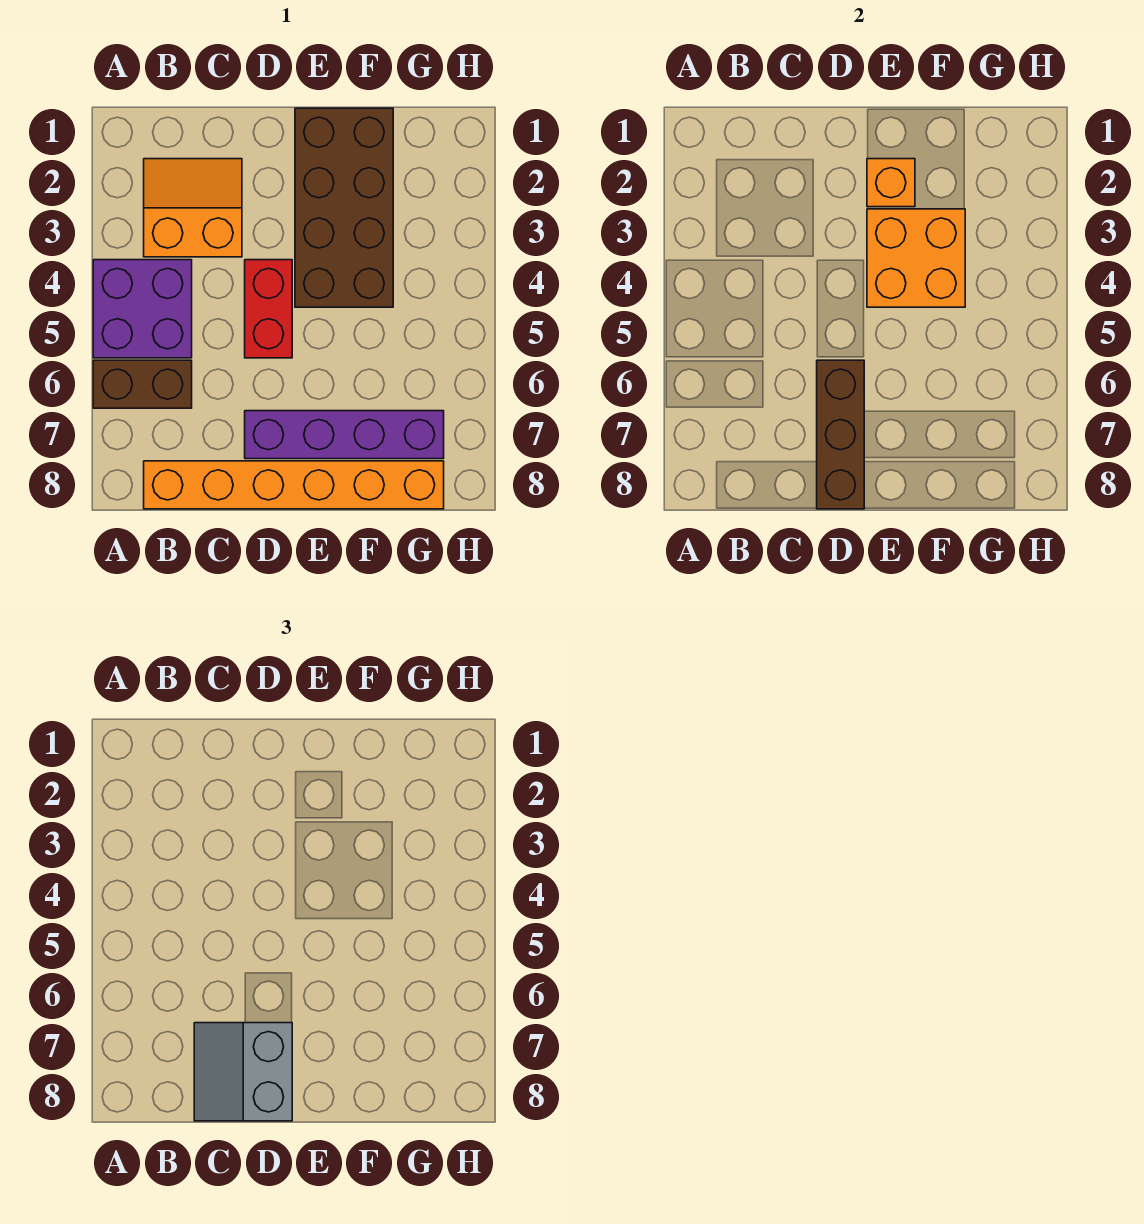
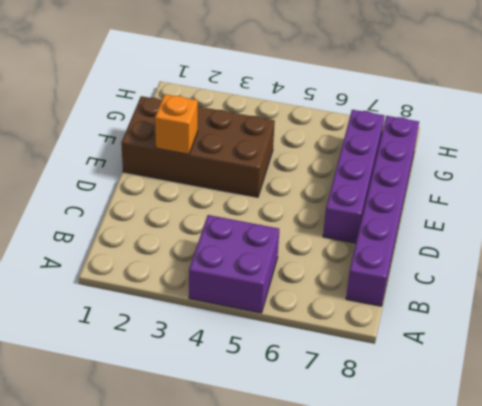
purple brick B8:G8 level 1 -> orange brick B8:G8 level 1
none -> brown brick A6:B6 level 1
none -> orange slope B2:C3 level 1 top 3

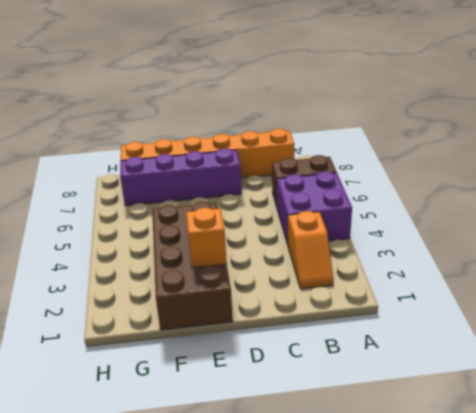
orange slope B2:B3 level 1 top 3 -> orange slope B2:C3 level 1 top 3
none -> red brick D4:D5 level 1
none -> brown brick D6:D8 level 2

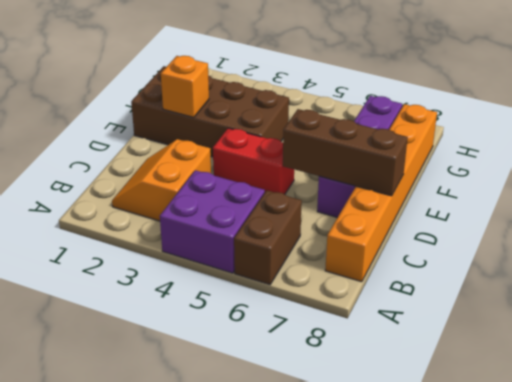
none -> orange brick E3:F4 level 2
none -> grey slope C7:D8 level 3 top D

